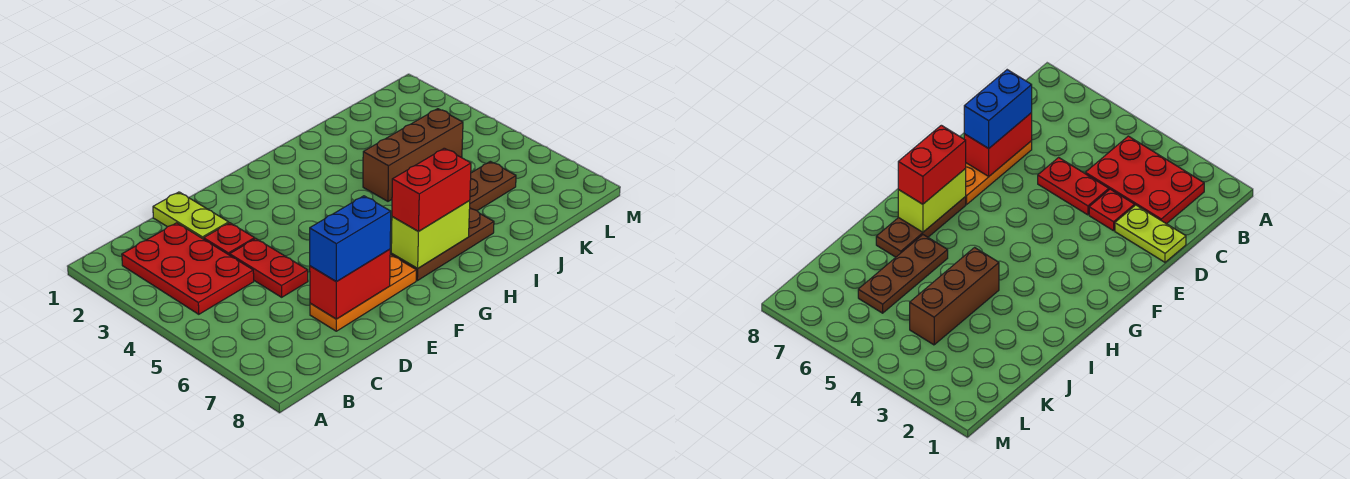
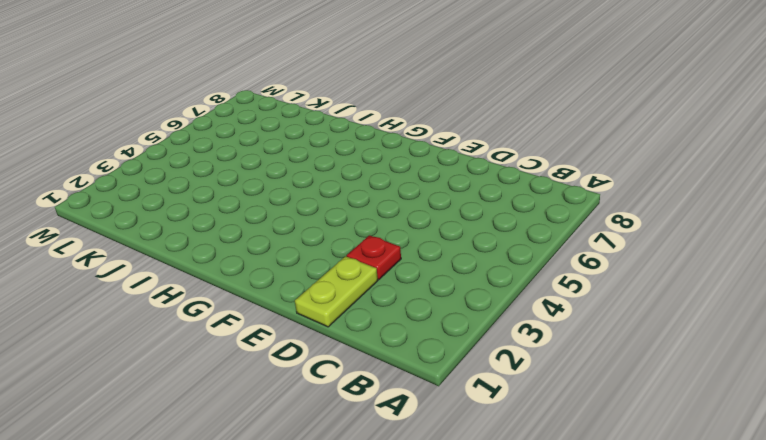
none -> red plate B2:C4 level 1
none -> red plate D4:D5 level 1
none -> orange plate D7:F7 level 1

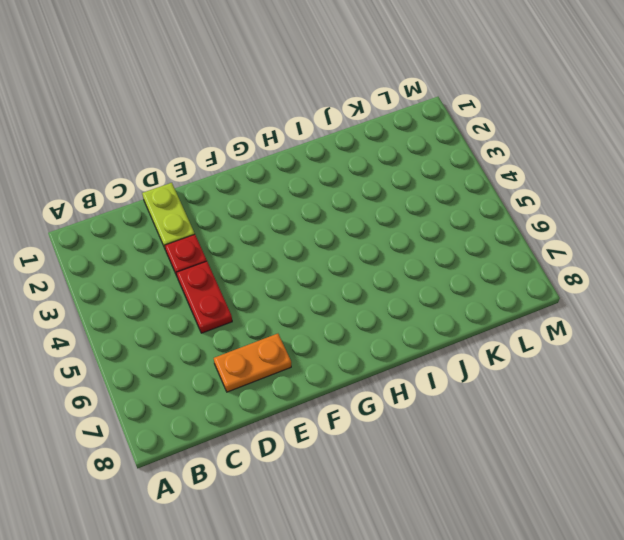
orange plate D7:E7 level 1 -> orange plate D7:F7 level 1
none -> red plate B2:C4 level 1
none -> brown plate G7:I7 level 1
none -> brown brick I4:K4 level 1

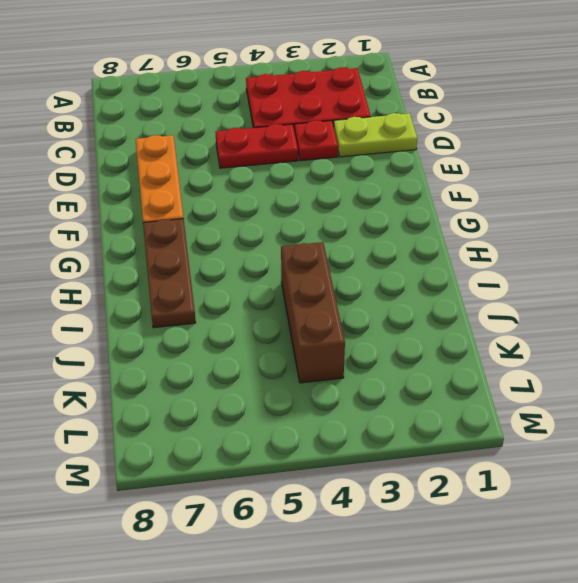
none -> brown plate I6:K6 level 1
none -> red brick D7:E7 level 2
none -> lime brick G7:H7 level 2

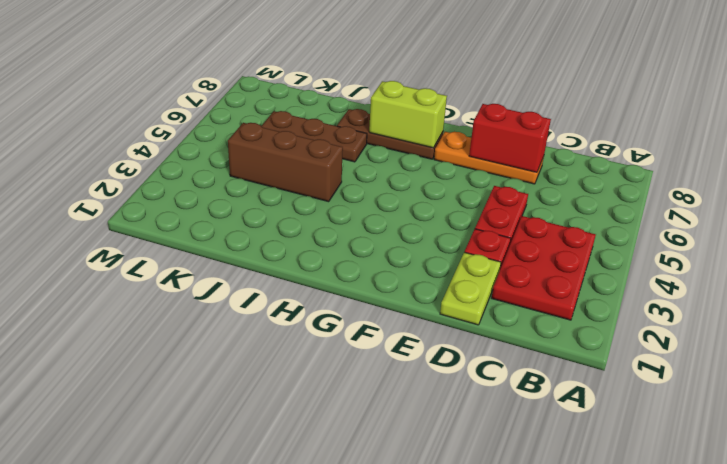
none -> blue brick D7:E7 level 3
none -> red brick G7:H7 level 3

